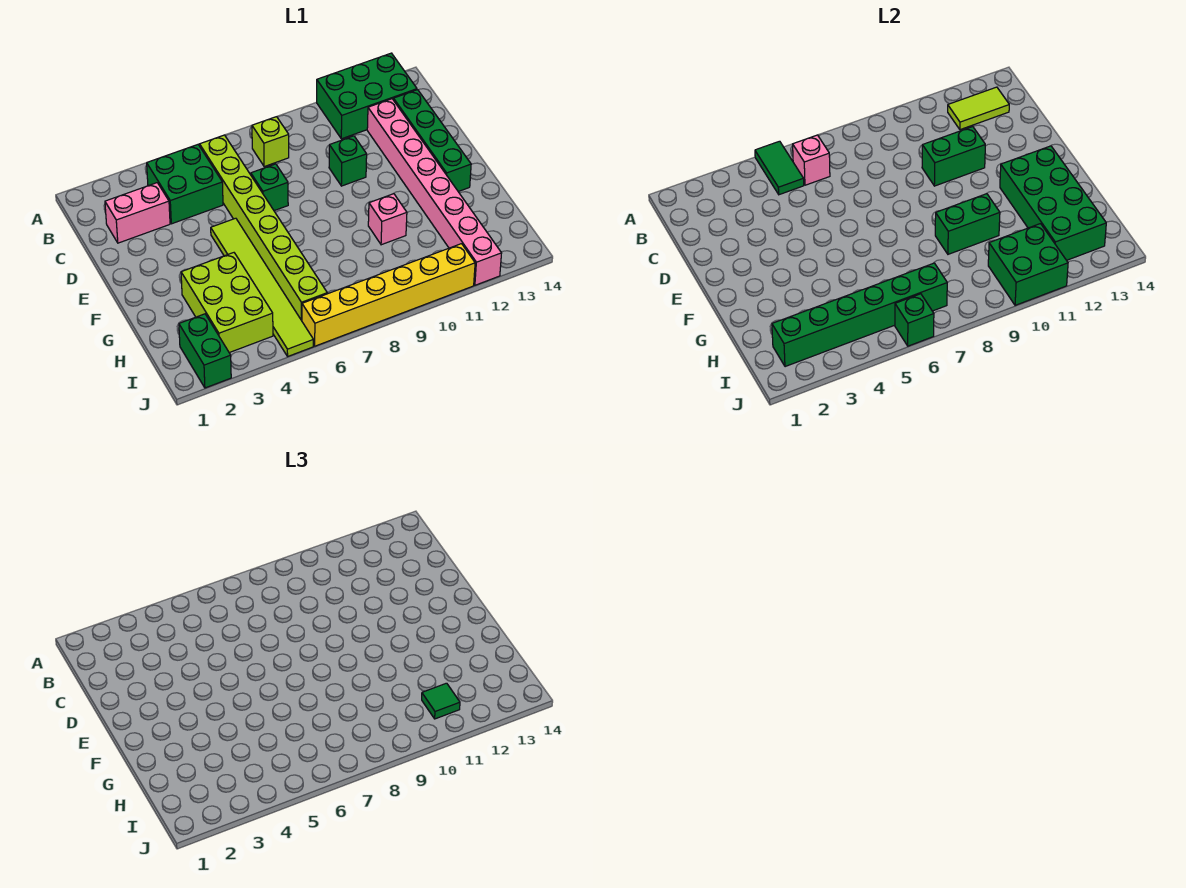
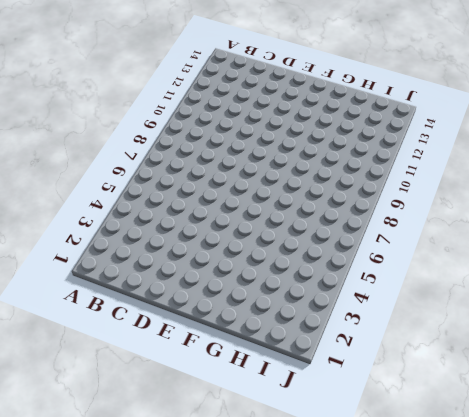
none -> green brick A11:B13 level 1
none -> green brick B4:C5 level 1
none -> lime brick B6:I6 level 1

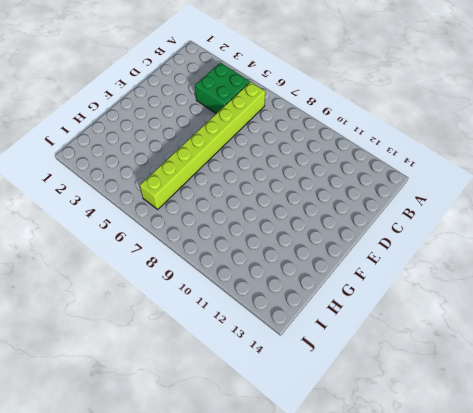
none -> green brick A11:B13 level 1
none -> lime brick B8 level 1
none -> pink brick C2:C3 level 1

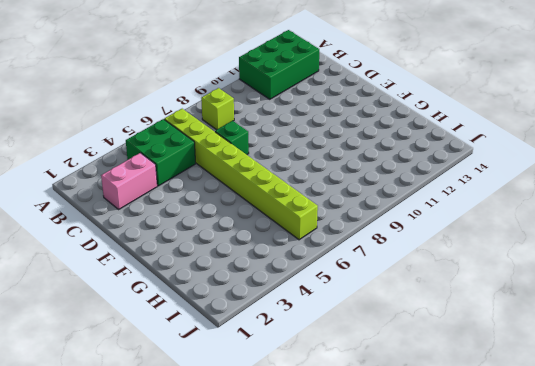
none -> pink brick C12:J12 level 1
none -> green brick C13:F13 level 1
none -> green brick D10 level 1

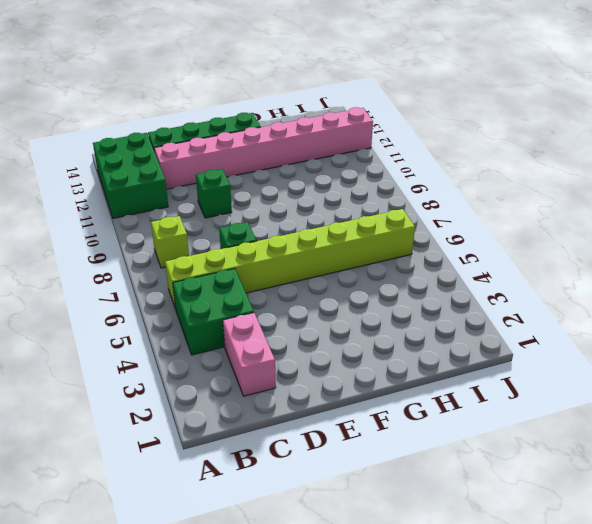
none -> lime tile E5:J5 level 1
none -> lime brick G3:I4 level 1
none -> pink brick G10 level 1

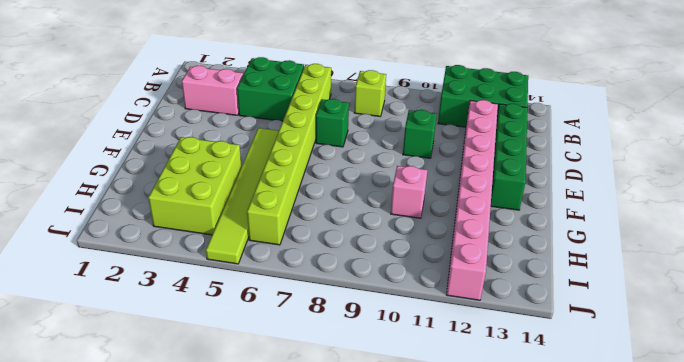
none -> green brick I2:J2 level 1
none -> yellow brick J6:J11 level 1
none -> green tile A5:B5 level 2

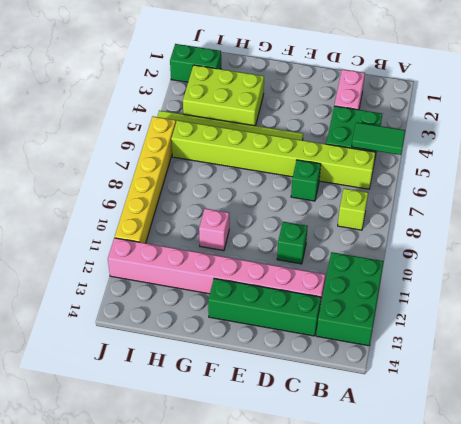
none -> pink brick B6 level 2
none -> lime tile B12:B13 level 2
none -> green brick D10:D11 level 2

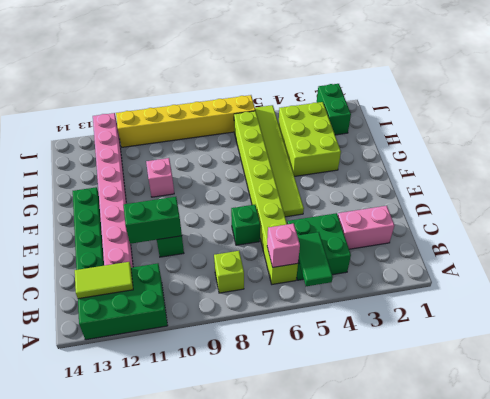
none -> green brick F12:I13 level 2
none -> green brick G9:G10 level 2
none -> green brick I2:I7 level 2

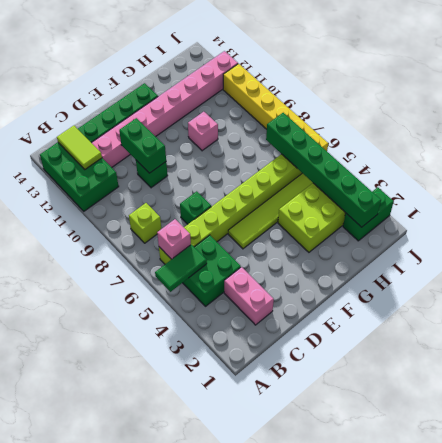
none -> green brick F12:I13 level 2
none -> green brick G9:G10 level 2
none -> green brick I10:J11 level 2

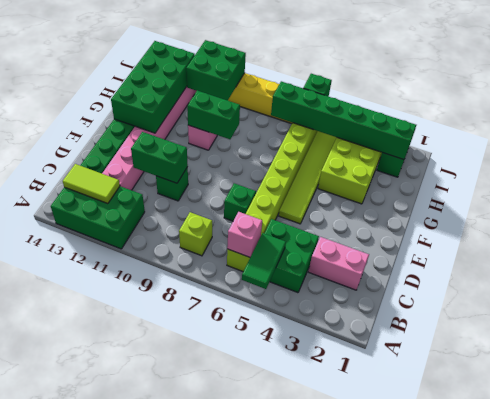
none -> green tile I11 level 3

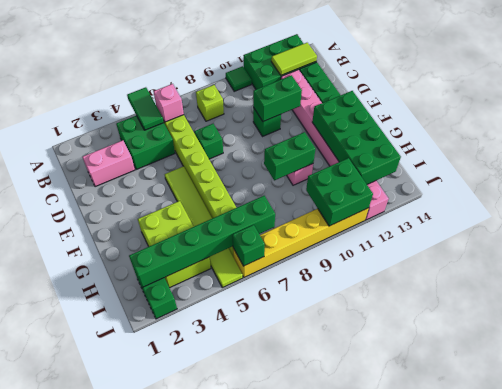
green tile A10 level 1 -> green tile I11 level 3

